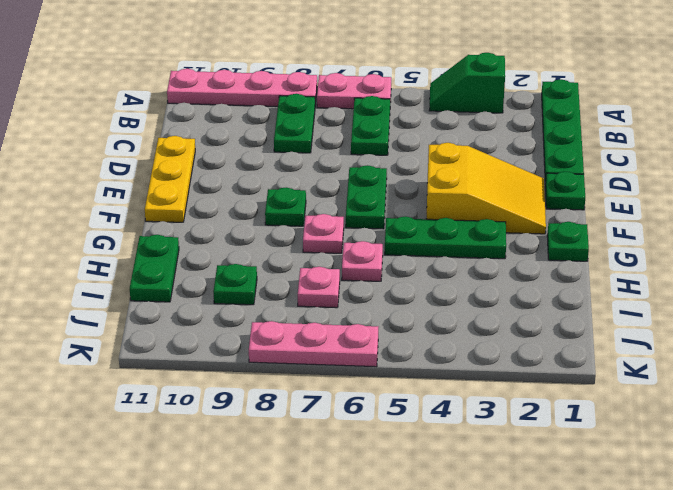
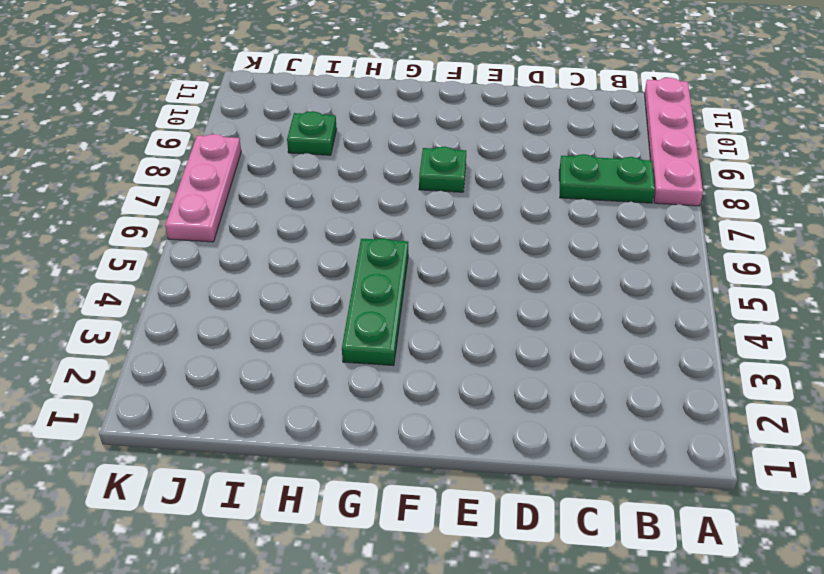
none -> green plate A1:D1 level 1
none -> green slope A3:A4 level 1 top 3
none -> pink plate A6:A7 level 1

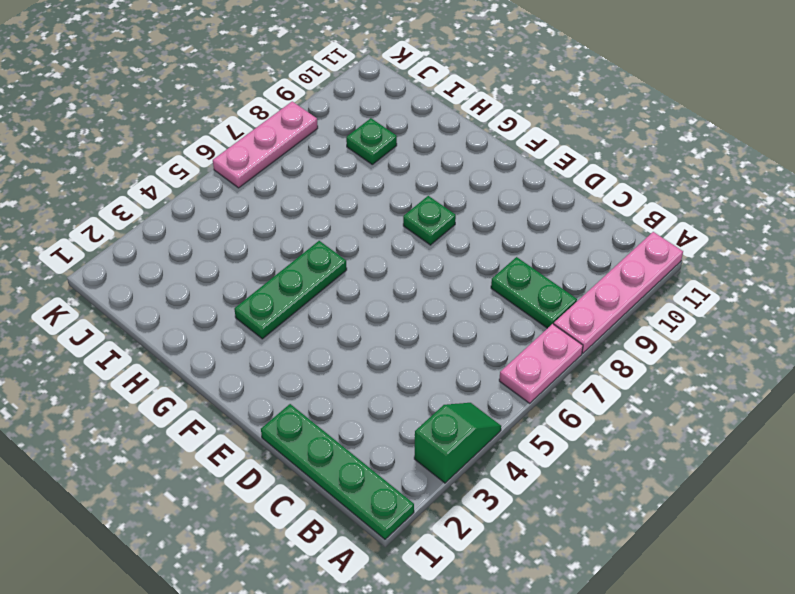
none -> green plate B6:C6 level 1
none -> yellow plate D11:F11 level 1
none -> green plate E1 level 1

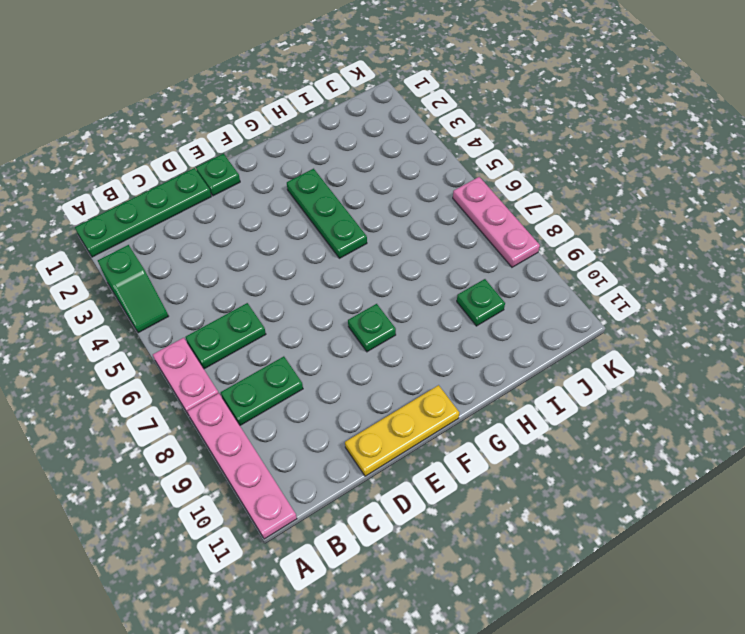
none -> yellow slope E2:F4 level 1 top 4
none -> green plate E6:F6 level 1
none -> green plate G1 level 1

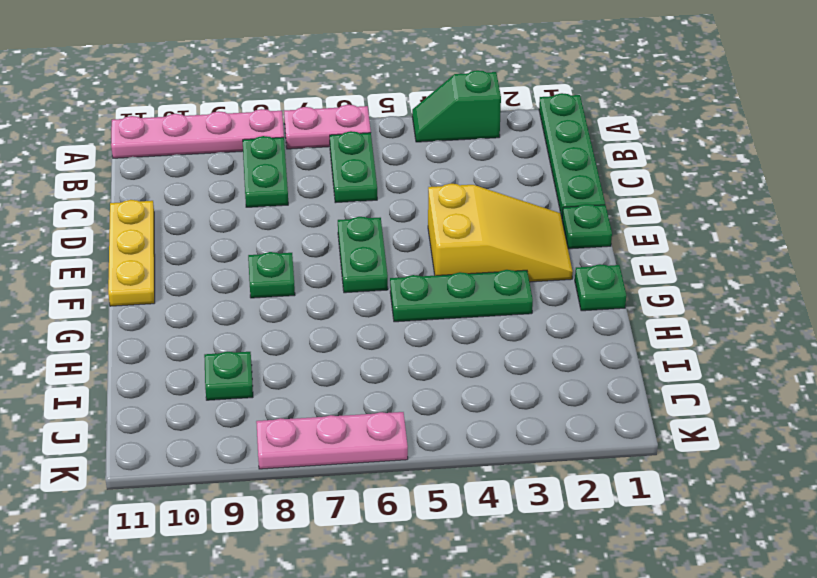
none -> pink plate G7 level 1
none -> pink plate H6 level 1
none -> green plate H11:I11 level 1

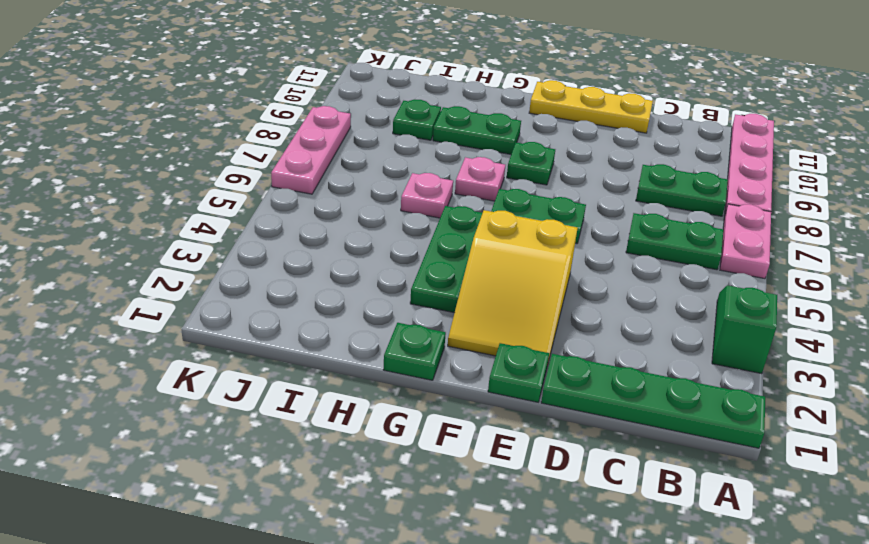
green plate G9:H9 level 1 -> green plate H11:I11 level 1
none -> pink plate I7 level 1

